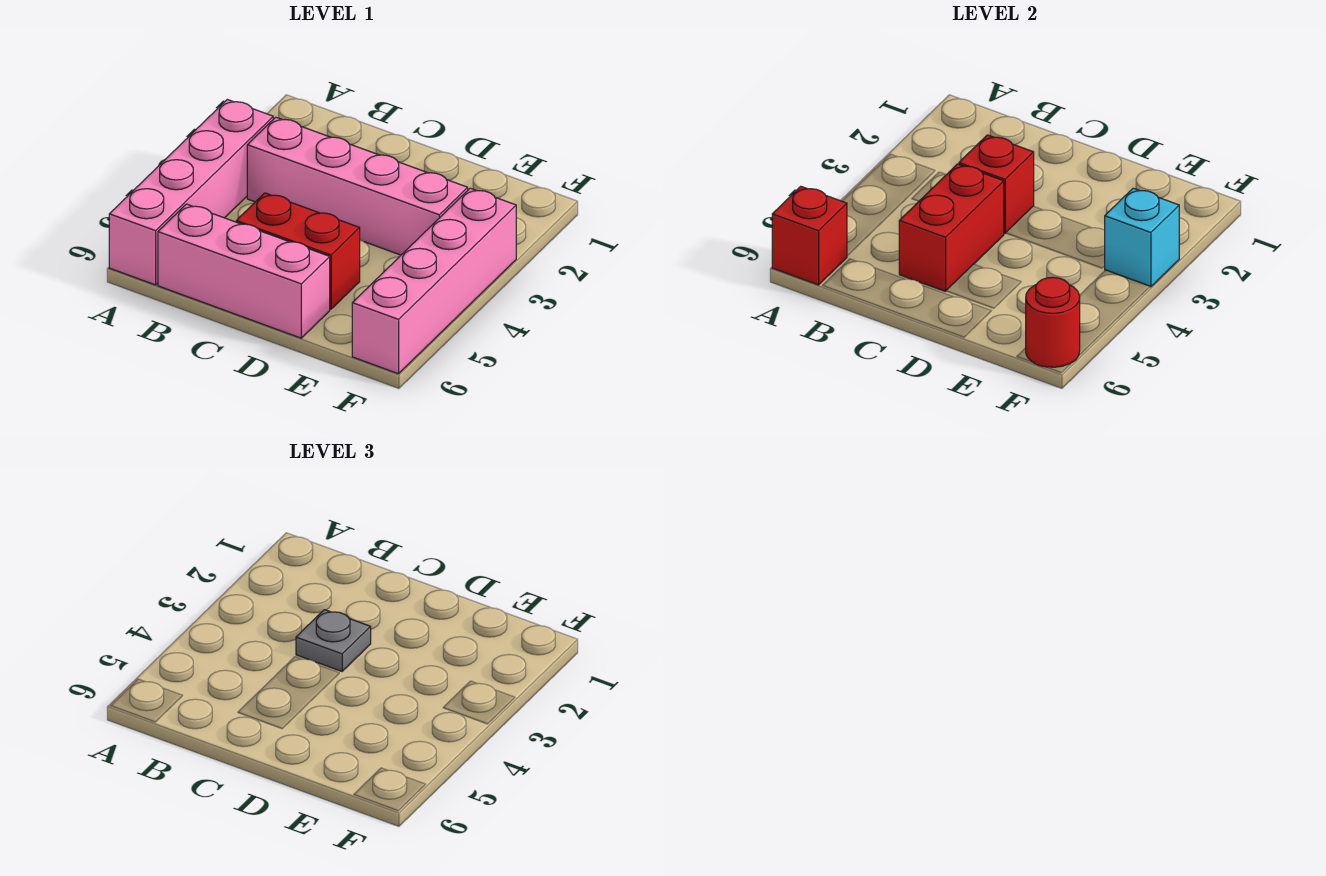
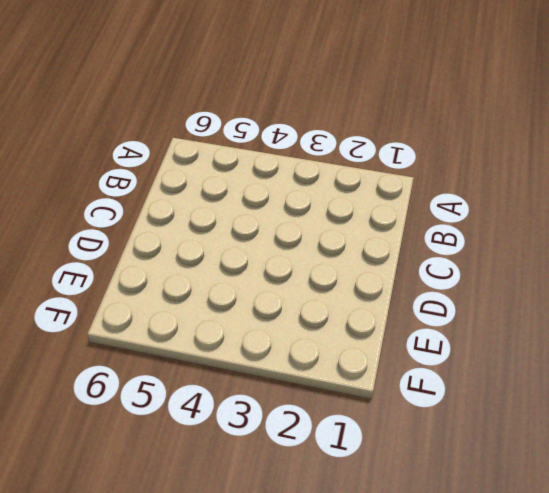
none -> pink brick A3:A6 level 1
none -> pink brick B3:E3 level 1

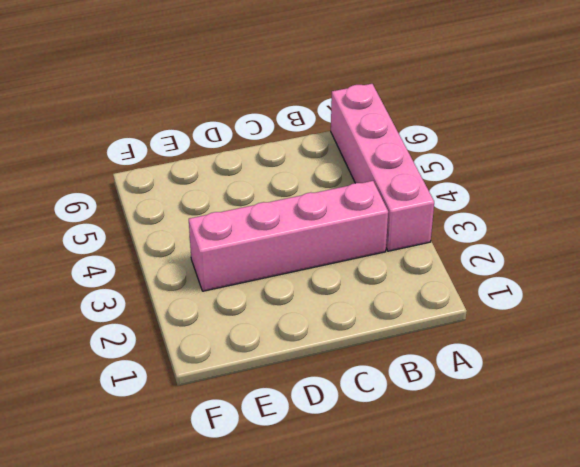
none -> pink brick B6:D6 level 1
none -> red brick C5:D5 level 1

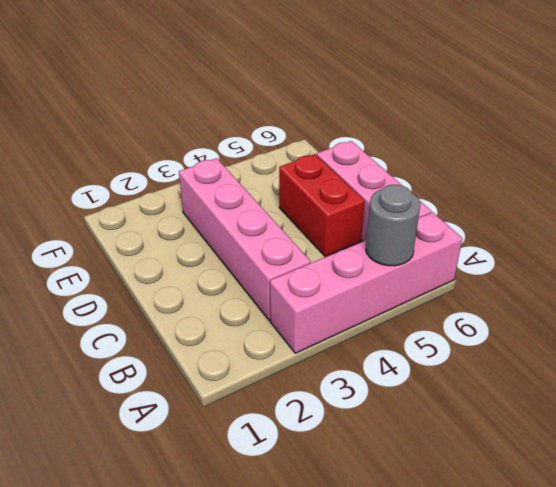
grey round brick A5 level 2 -> none
none -> pink brick F3:F6 level 1
none -> red brick A6 level 2

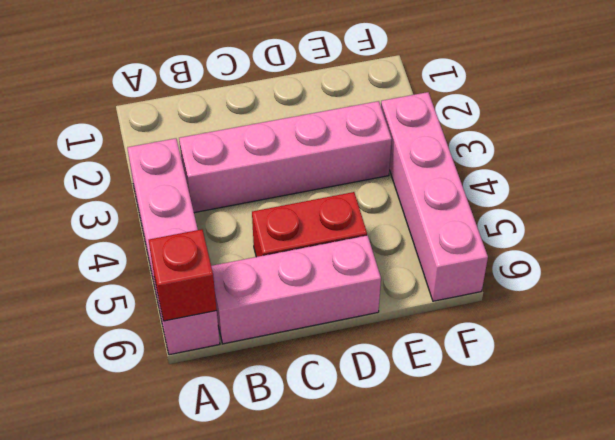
none -> red brick C3 level 2
none -> red brick C4:C5 level 2

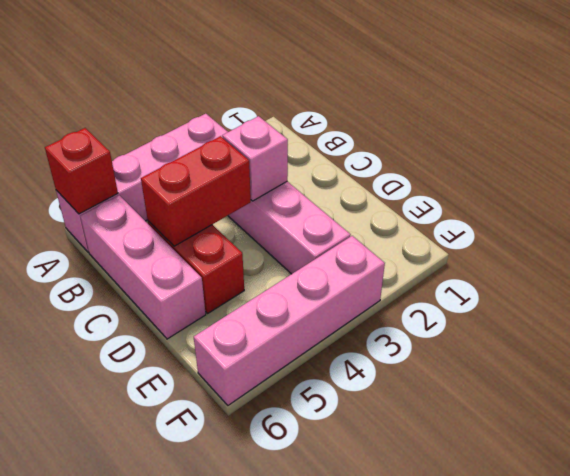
pink brick C3 level 2 -> red brick C3 level 2
none -> cyan brick F3 level 2
none -> red round brick F6 level 2

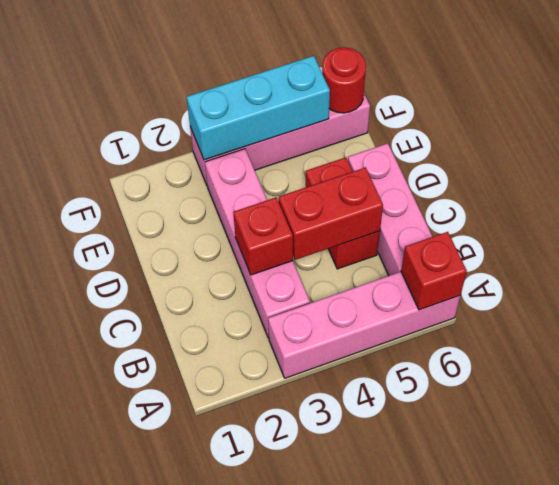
cyan brick F3:F5 level 2 -> cyan brick F3 level 2
none -> grey plate C3 level 3

